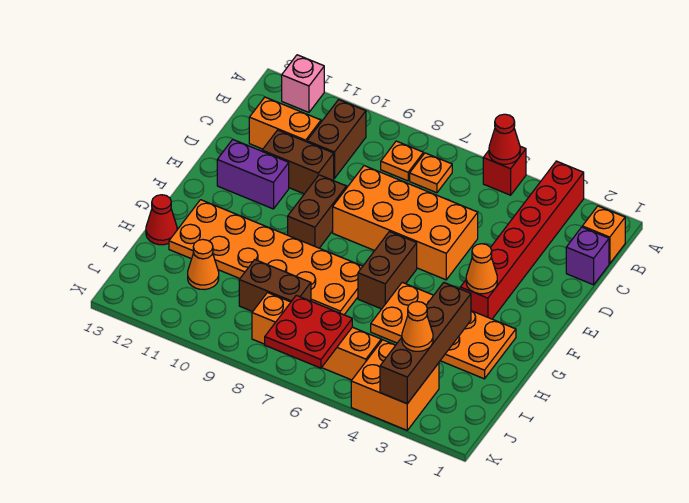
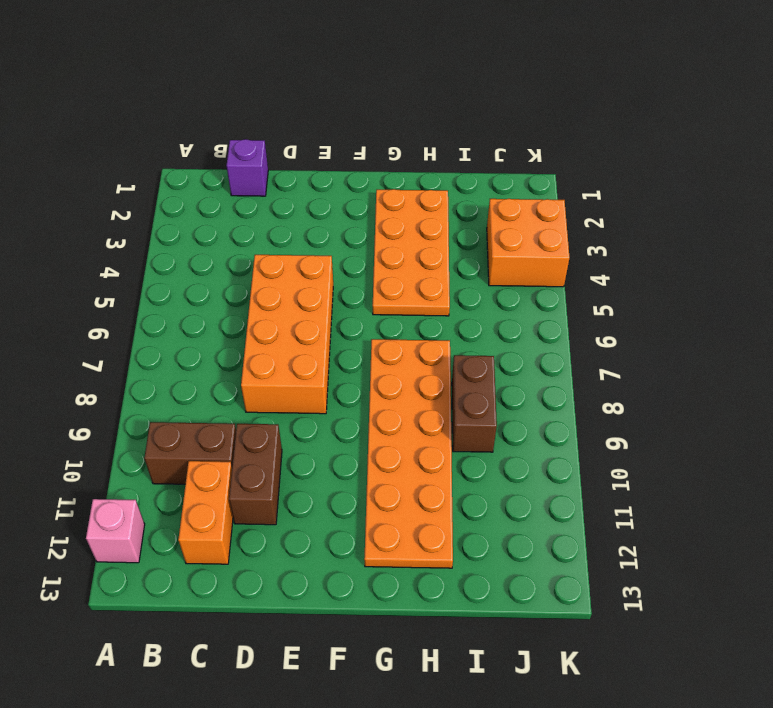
none -> red brick A3:F3 level 1
none -> red brick A5 level 1
none -> orange brick B1 level 1

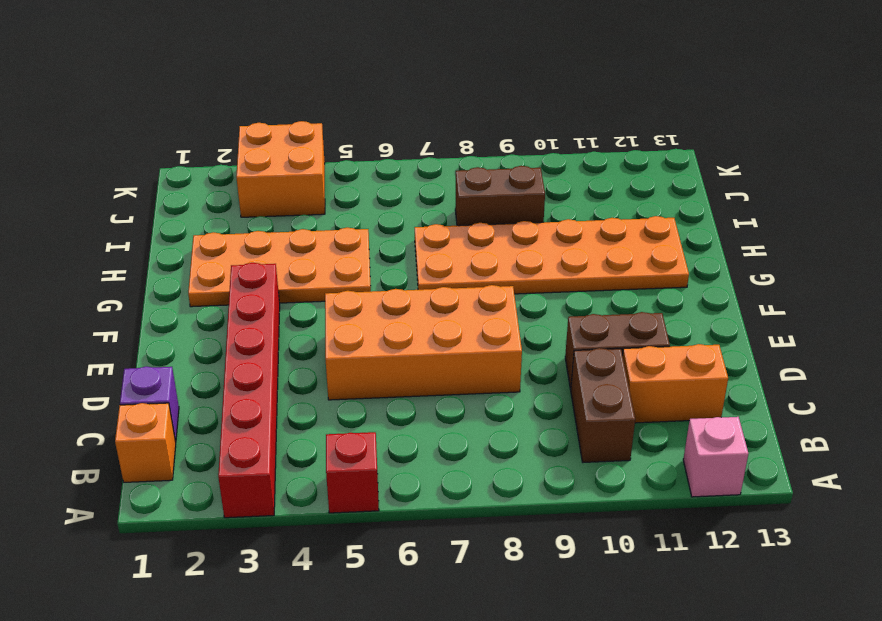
none -> orange plate B7 level 1
none -> orange plate B8 level 1
none -> brown brick E9:F9 level 1

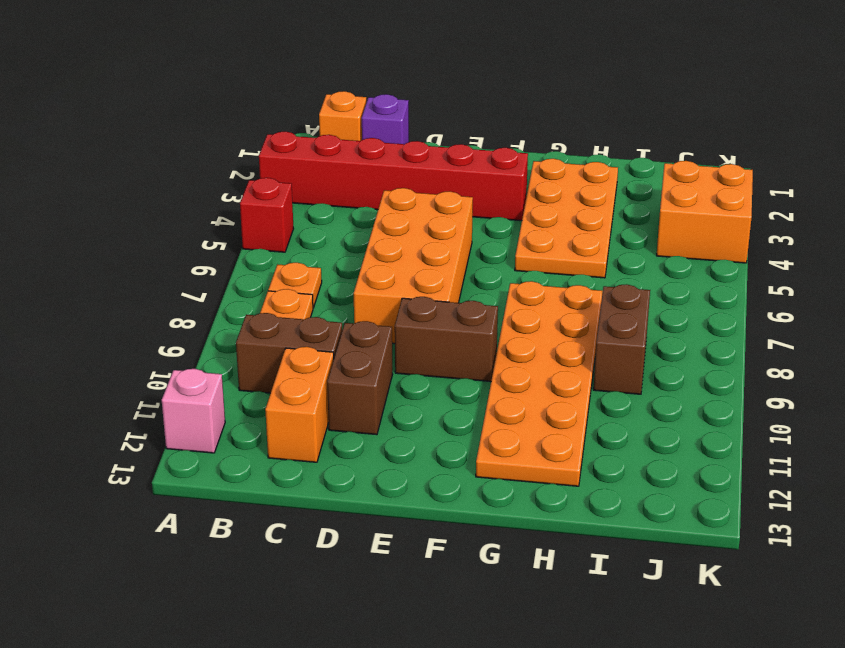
none -> purple brick E11:E12 level 1
none -> brown brick F6:G6 level 1
none -> red cone H13 level 1

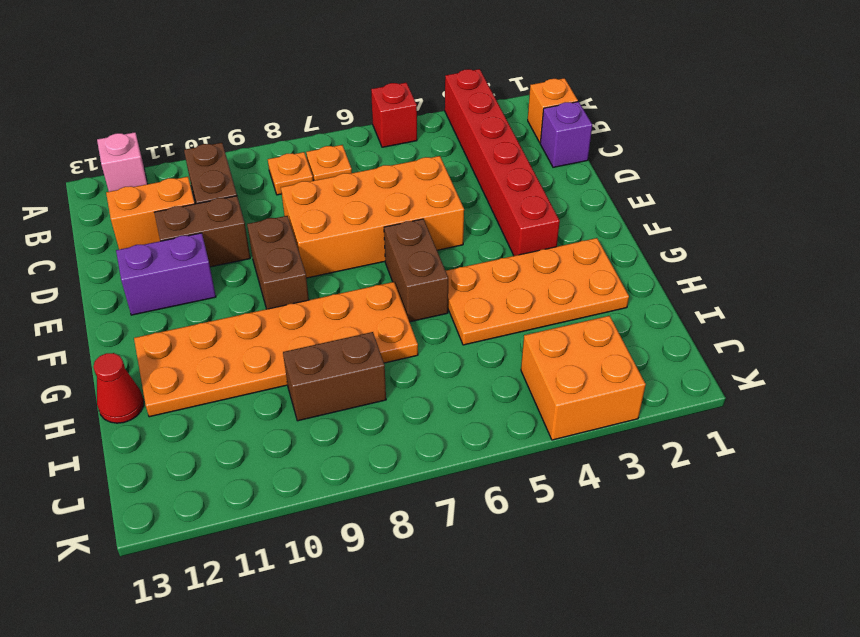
none -> orange cone I11 level 1
none -> orange brick J5:J8 level 1
none -> red cone A5 level 2

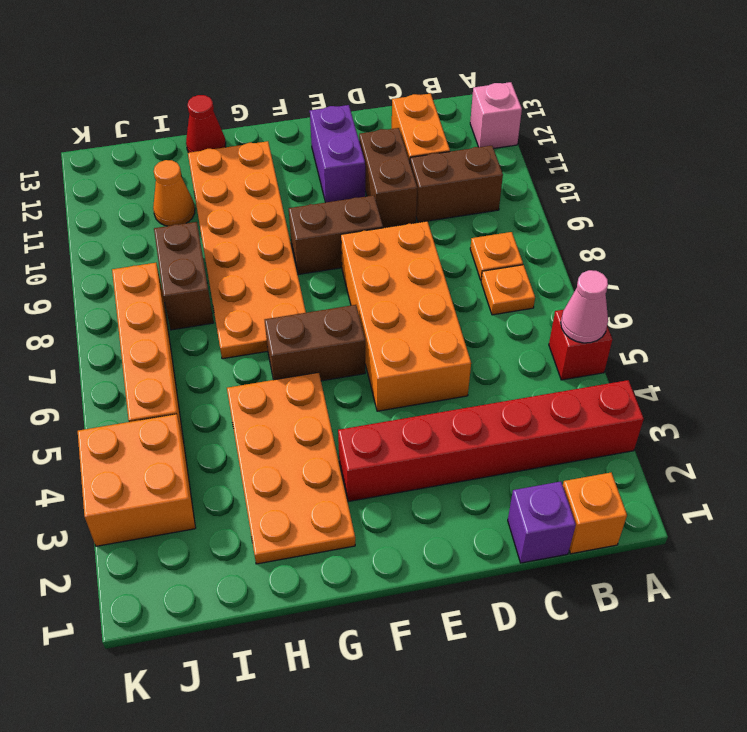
pink cone A5 level 2 -> red cone A5 level 2
none -> orange cone F3 level 2
none -> brown brick H3:K3 level 2
none -> red plate J6:K7 level 2

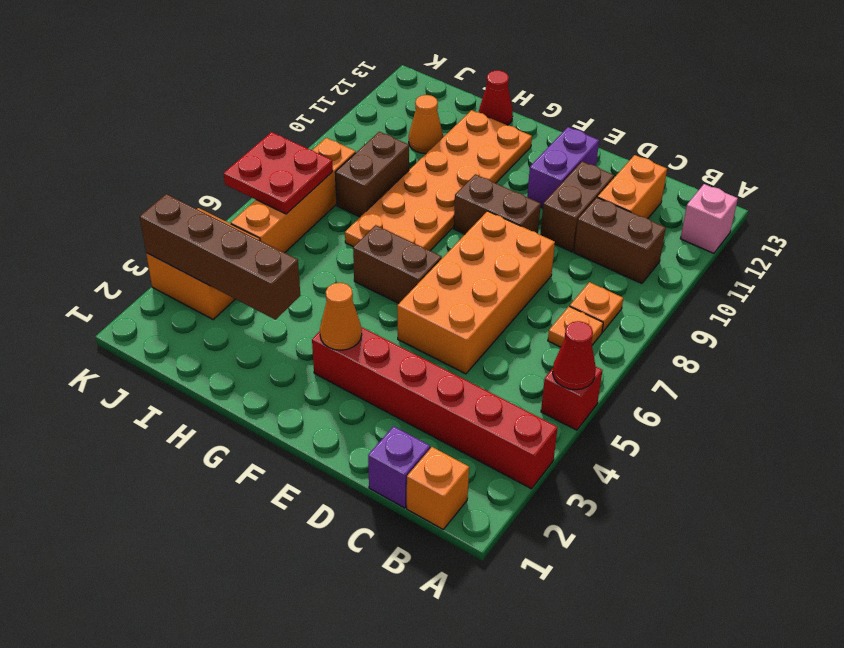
none -> orange plate G2:H5 level 1
none -> orange cone J3 level 3

